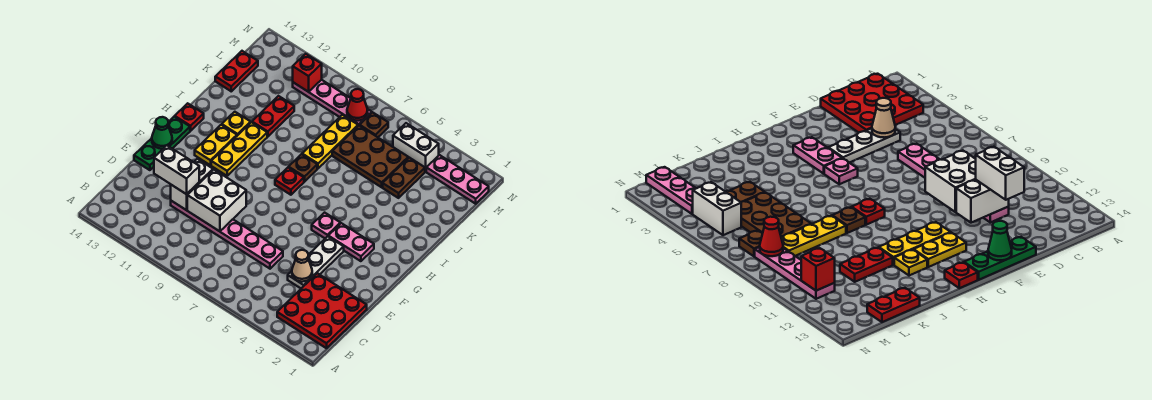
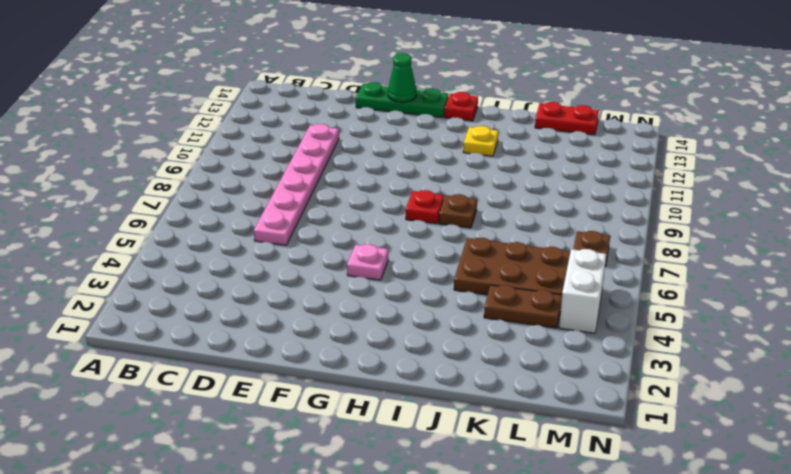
brown plate J5:L6 level 1 -> brown plate K5:L7 level 1
none -> red plate B1:D3 level 1
none -> white plate D4:F4 level 1
none -> pink plate G3:G4 level 1

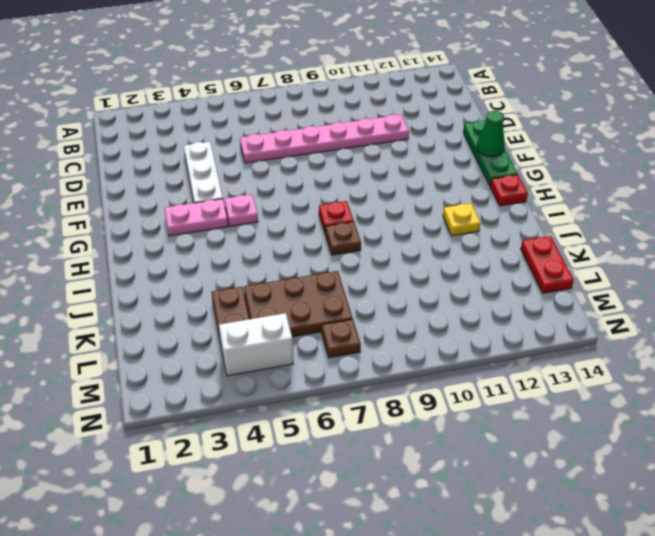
none -> red plate B1:D3 level 1
none -> yellow plate G11:I11 level 1
none -> yellow plate G12:H12 level 1

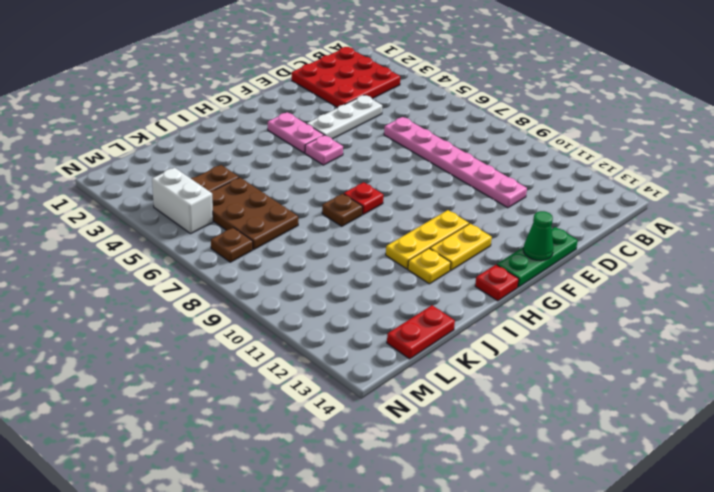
none -> yellow plate J8:L8 level 1
none -> red plate J11:K11 level 1
none -> pink plate M1:M3 level 1

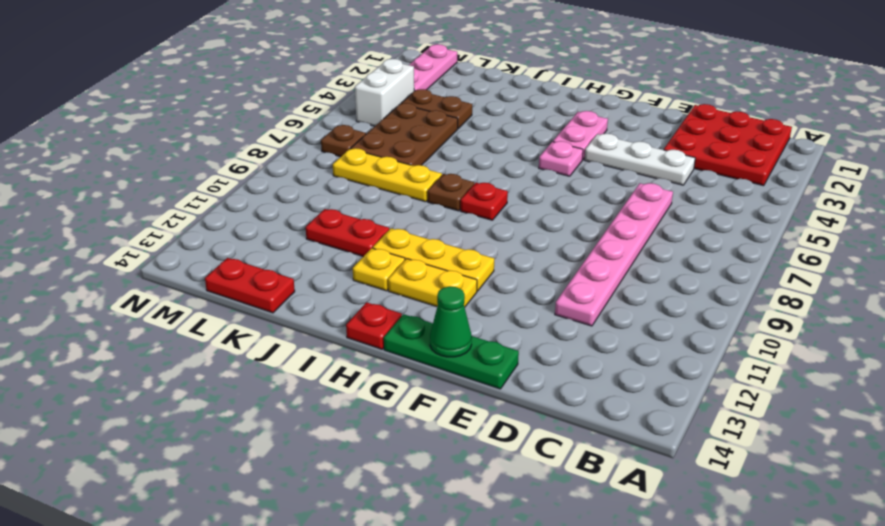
none -> pink plate M8:M11 level 1
none -> tan cone D4 level 2
none -> white brick D9:E10 level 2

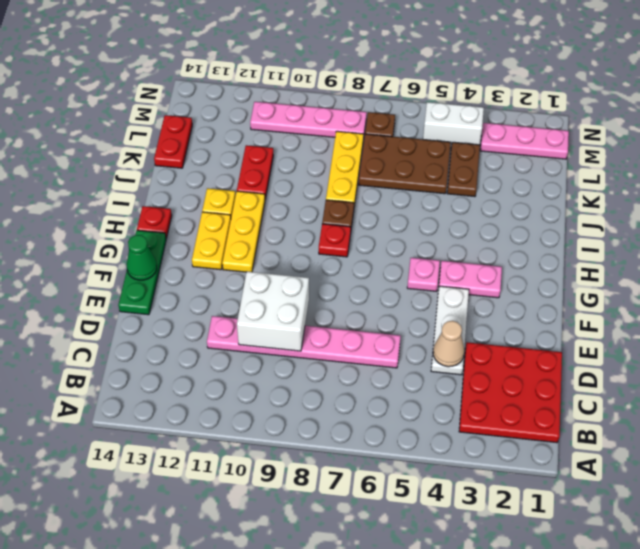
none -> white brick D11:E11 level 2
none -> red cone M8 level 2
none -> red brick M11 level 2

